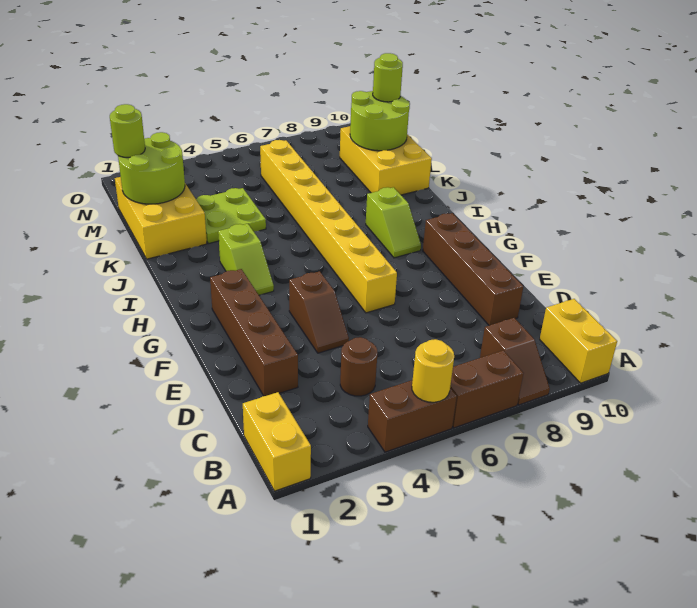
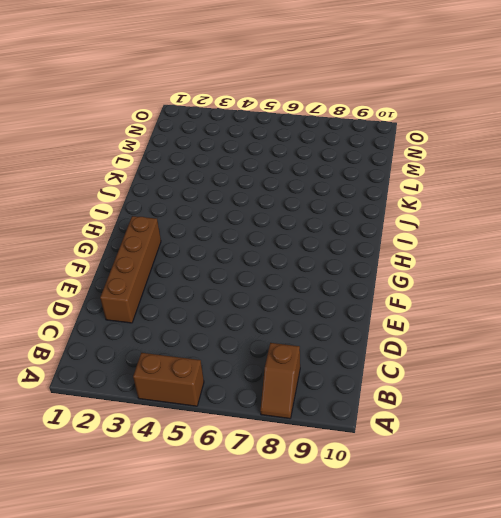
none -> yellow brick A1:B1 level 1
none -> brown brick A6:A7 level 1
none -> yellow brick A10:B10 level 1

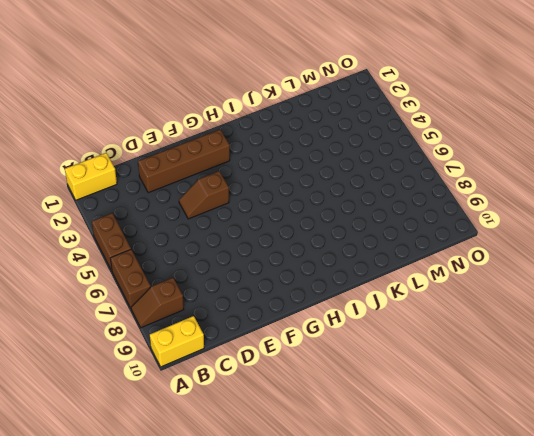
none -> brown round brick C4 level 1
none -> brown brick D9:G9 level 1
none -> yellow brick F6:M6 level 1

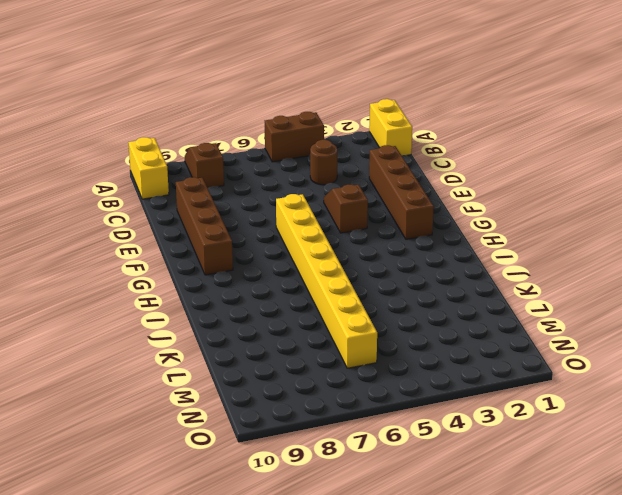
none -> brown brick A6:A7 level 1
none -> lime slope H3:I3 level 1 top I
none -> lime slope H8:I8 level 1 top I

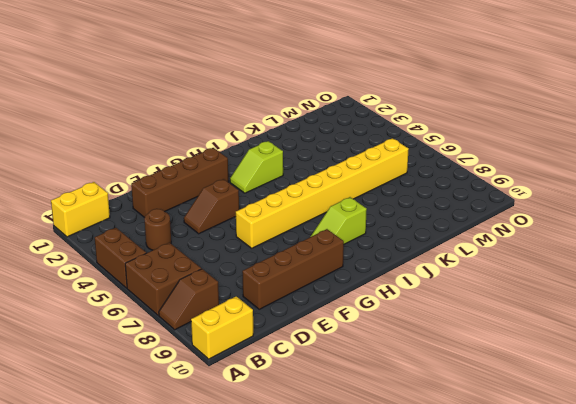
brown brick A6:B7 level 1 -> brown brick A6:A7 level 1
none -> yellow brick K1:M2 level 1
none -> lime plate K3:L4 level 1
none -> yellow brick K9:M10 level 1

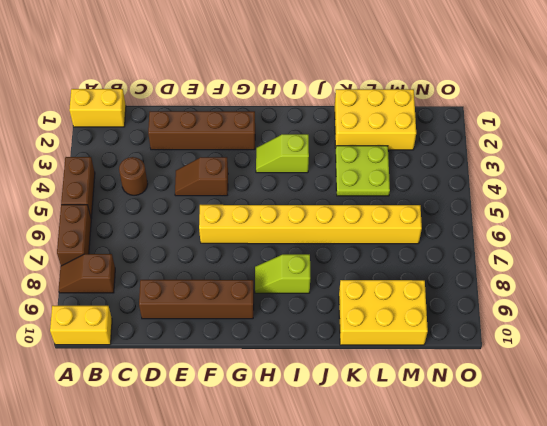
none -> yellow round brick A5 level 2
none -> lime round brick L1:M2 level 2
none -> lime round brick L9:M10 level 2

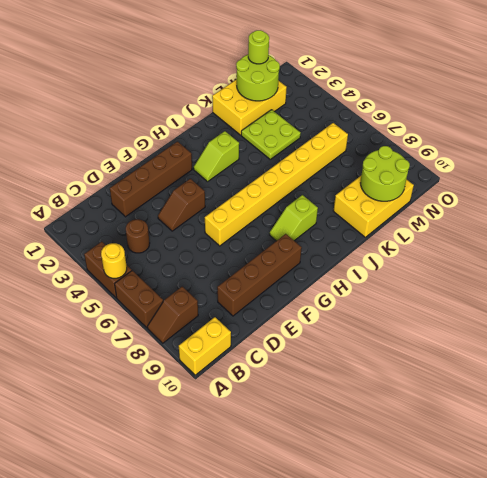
none -> yellow brick A1:B1 level 1
none -> lime round brick M10 level 3

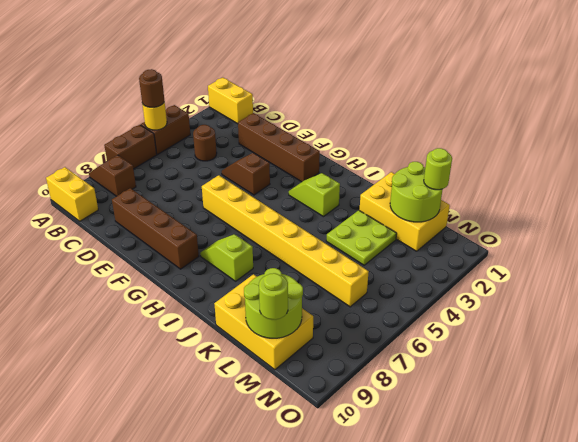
brown round brick A5 level 3 -> none

